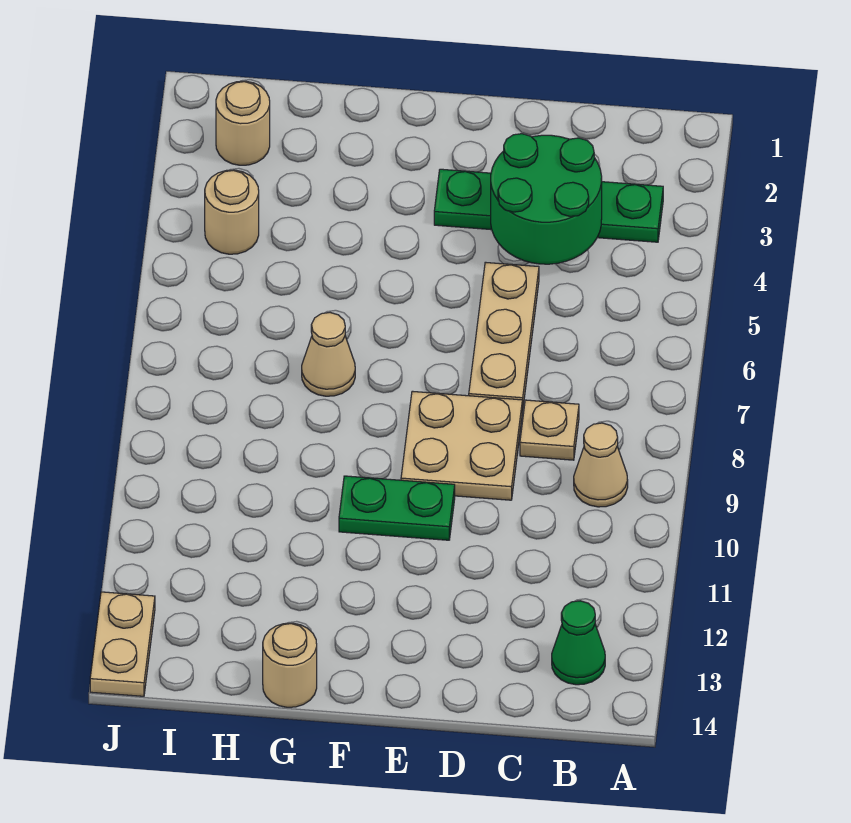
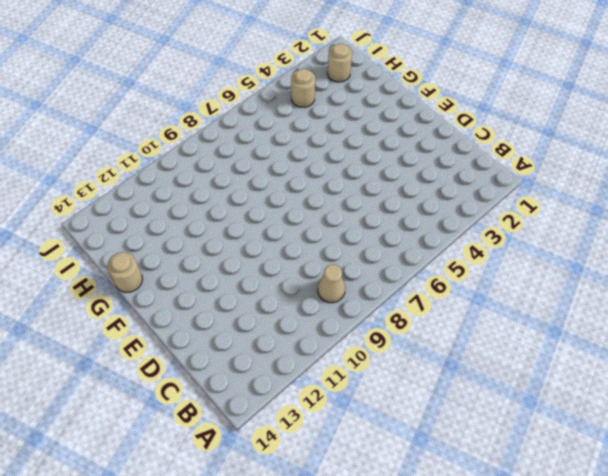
none -> green plate B3:E3 level 1
none -> green cone B13 level 1
none -> tan plate C8 level 1

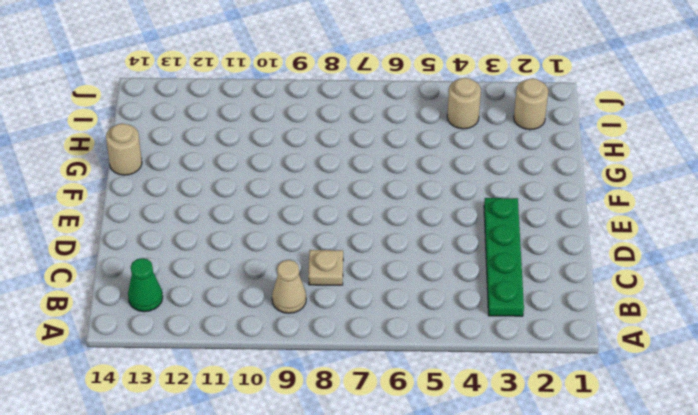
none -> tan plate D5:D7 level 1
none -> tan plate D8:E9 level 1
none -> green plate E10:F10 level 1

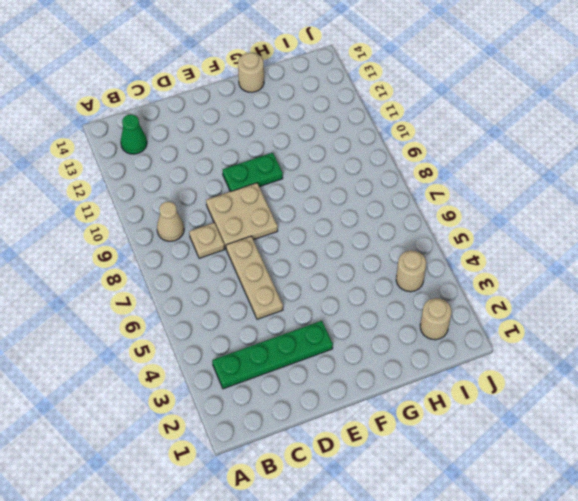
none -> tan cone G7 level 1
none -> tan plate J13:J14 level 1
none -> green round brick C3:D4 level 2

